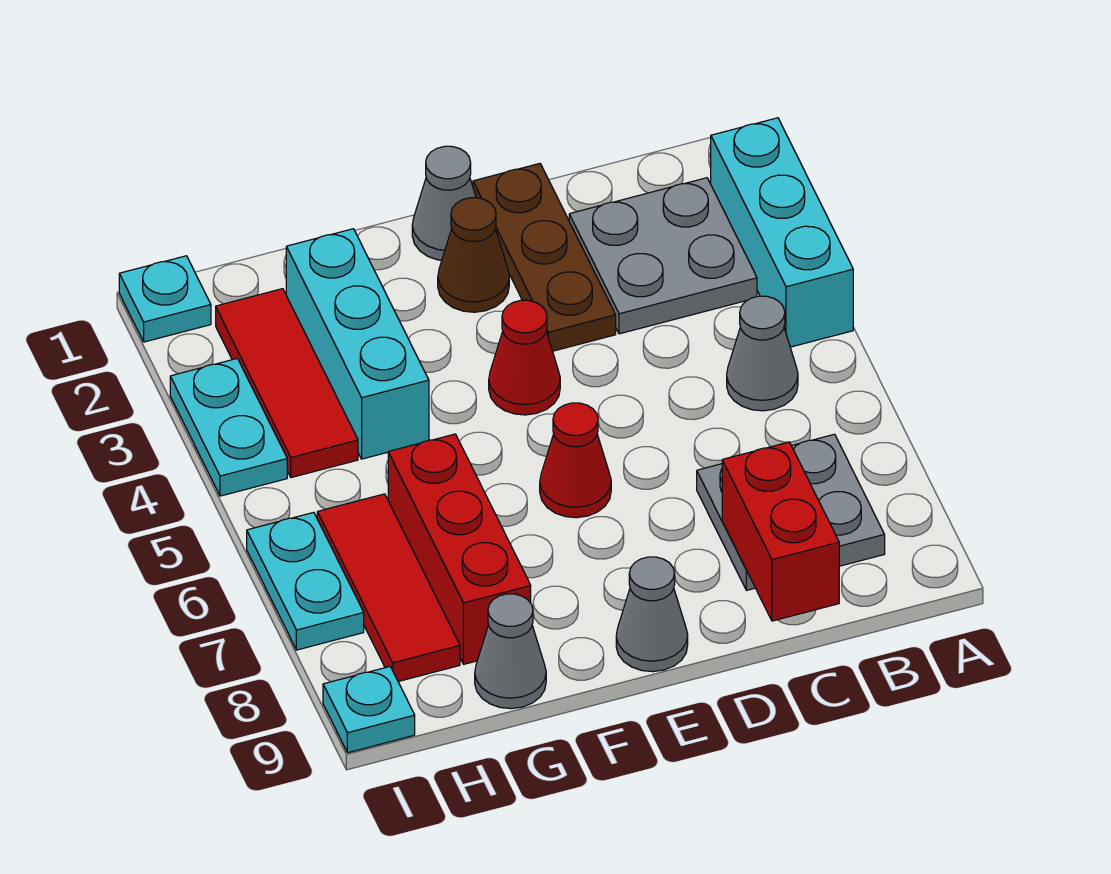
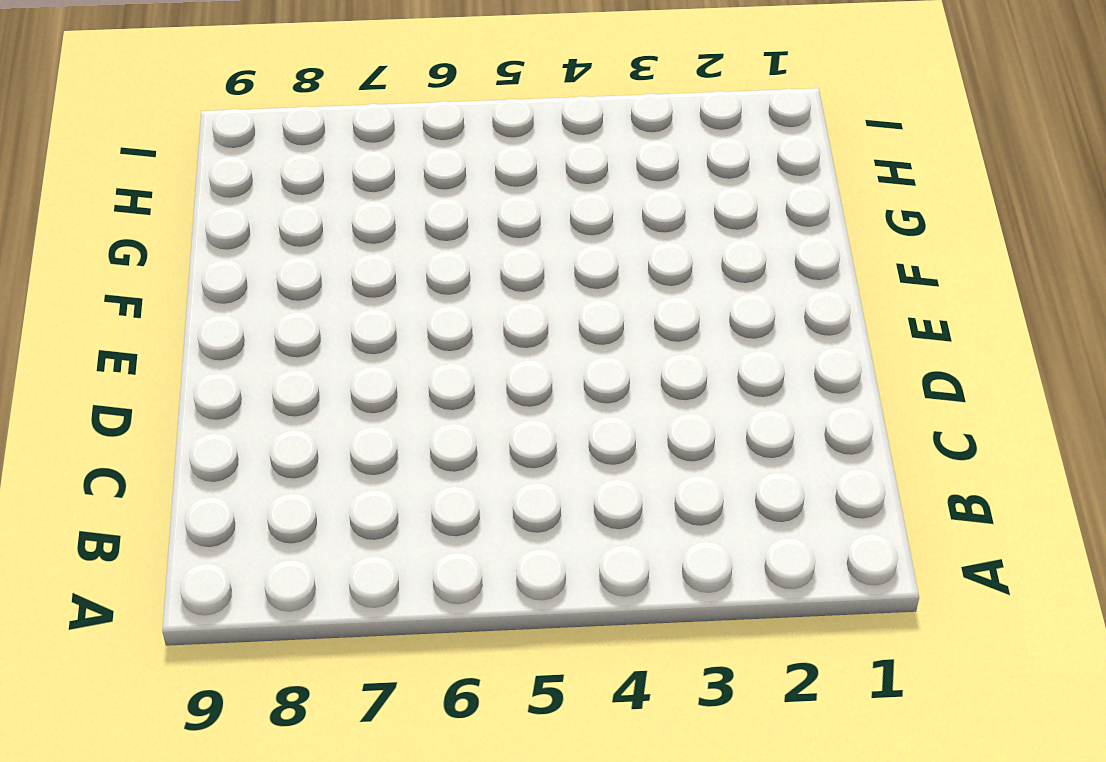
none -> cyan brick A2:A4 level 1
none -> grey plate B2:C3 level 1
none -> grey cone B5 level 1

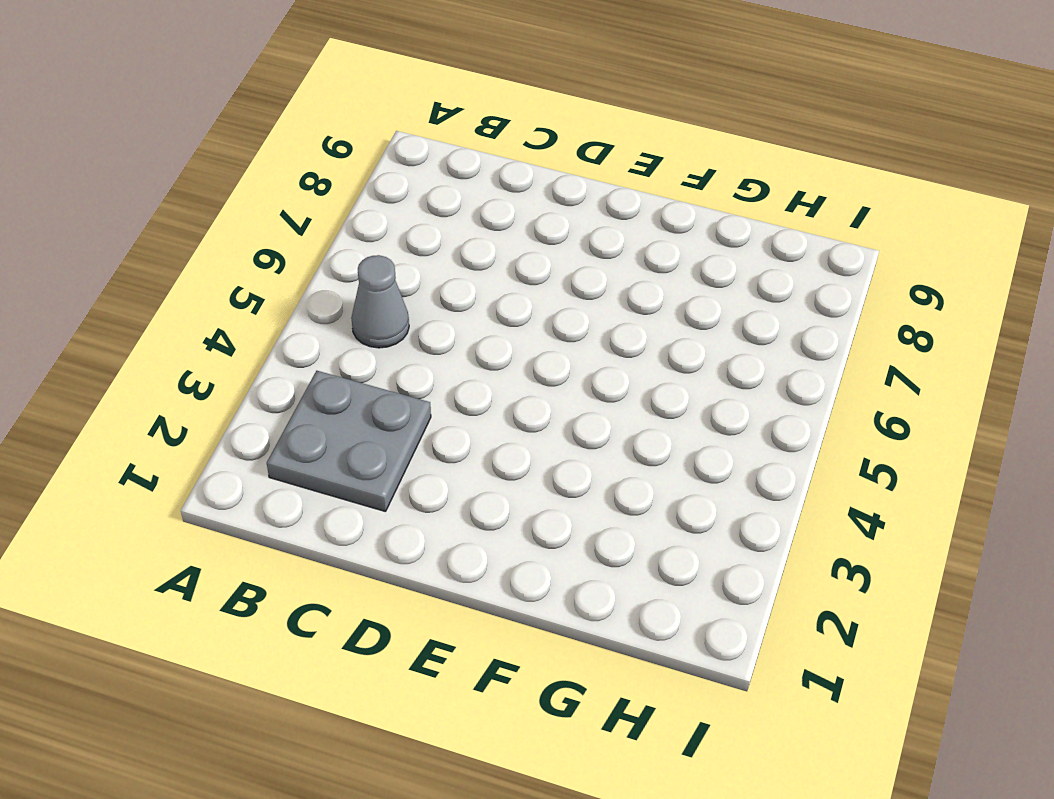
none -> cyan brick A2:A4 level 1
none -> grey plate B7:C8 level 1
none -> brown plate D1:D3 level 1

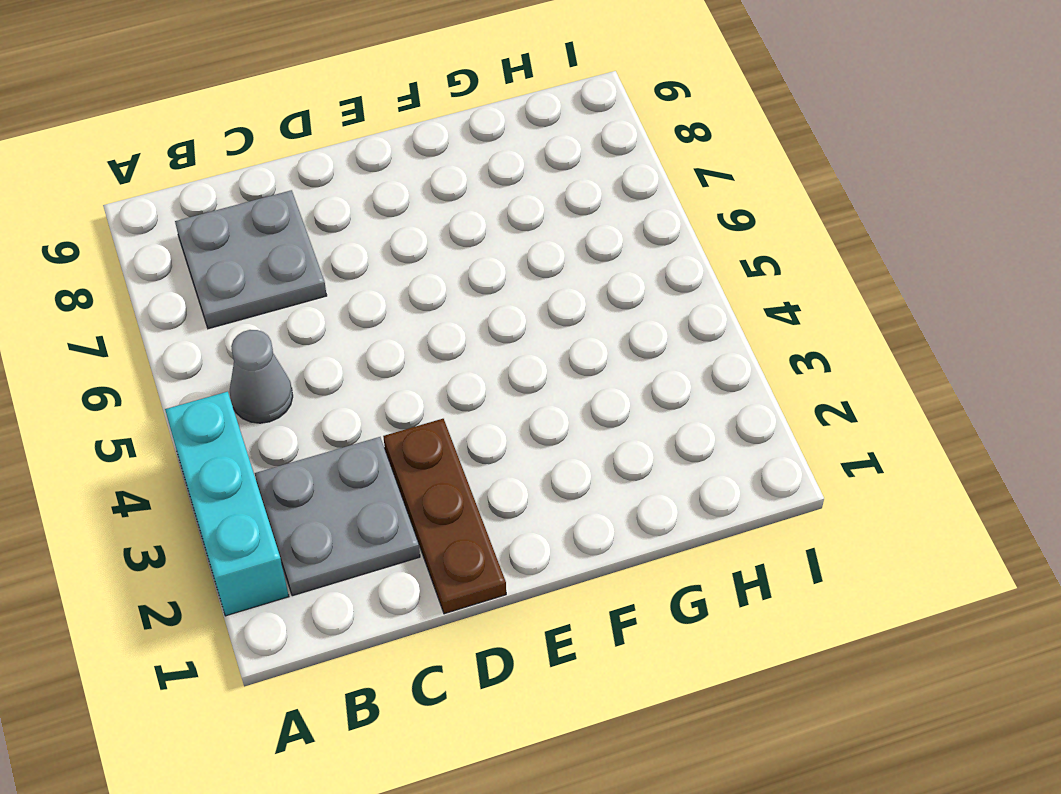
none -> grey cone E1 level 1
none -> brown cone E2 level 1
none -> red cone E4 level 1

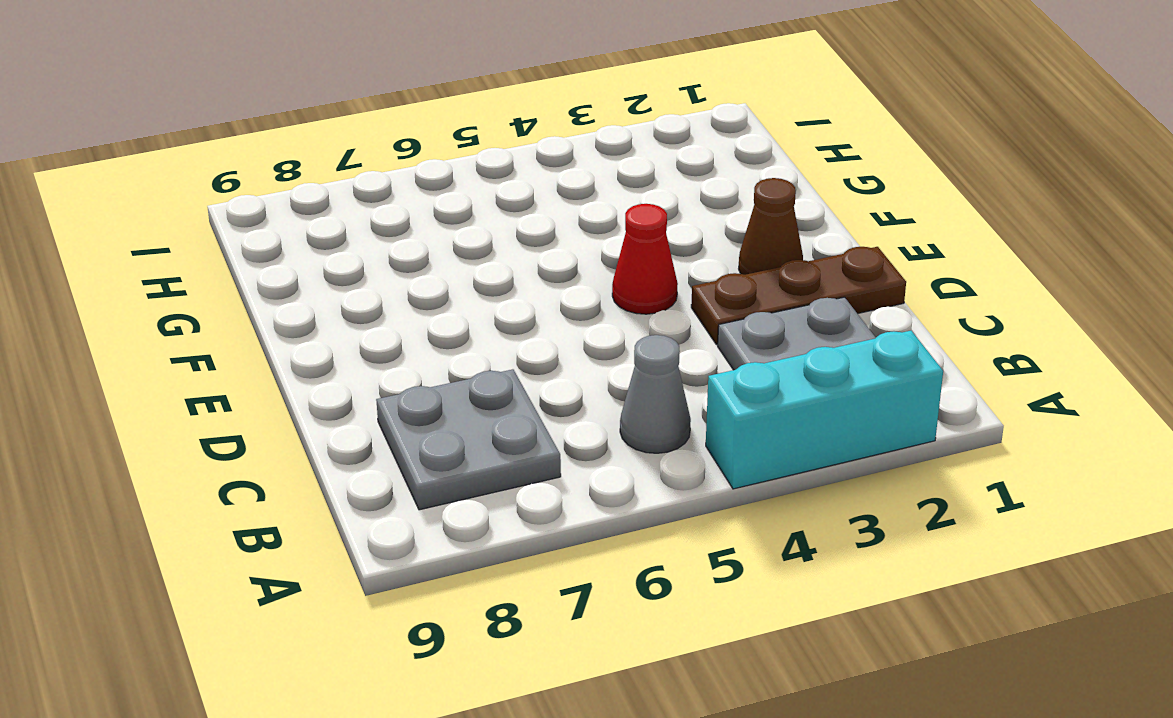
none -> grey cone E1 level 1
none -> red cone E6 level 1
none -> grey cone E9 level 1

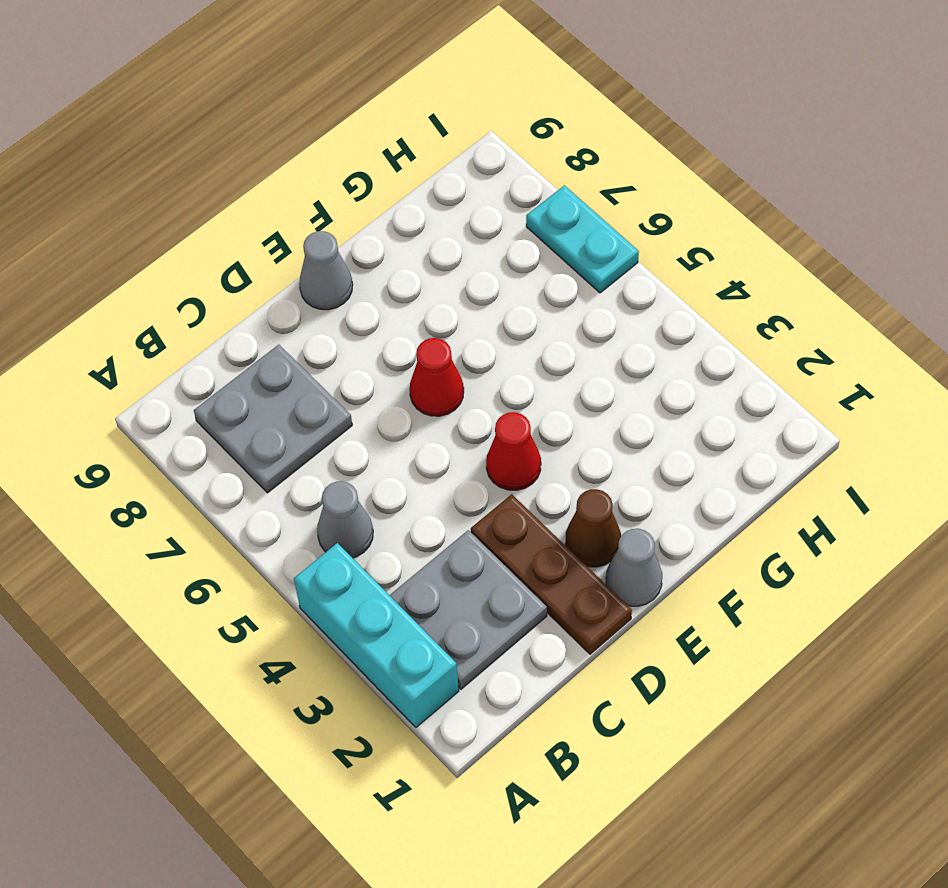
none -> cyan brick G2:G4 level 1
none -> red brick G6:G8 level 1
none -> grey cone G9 level 1

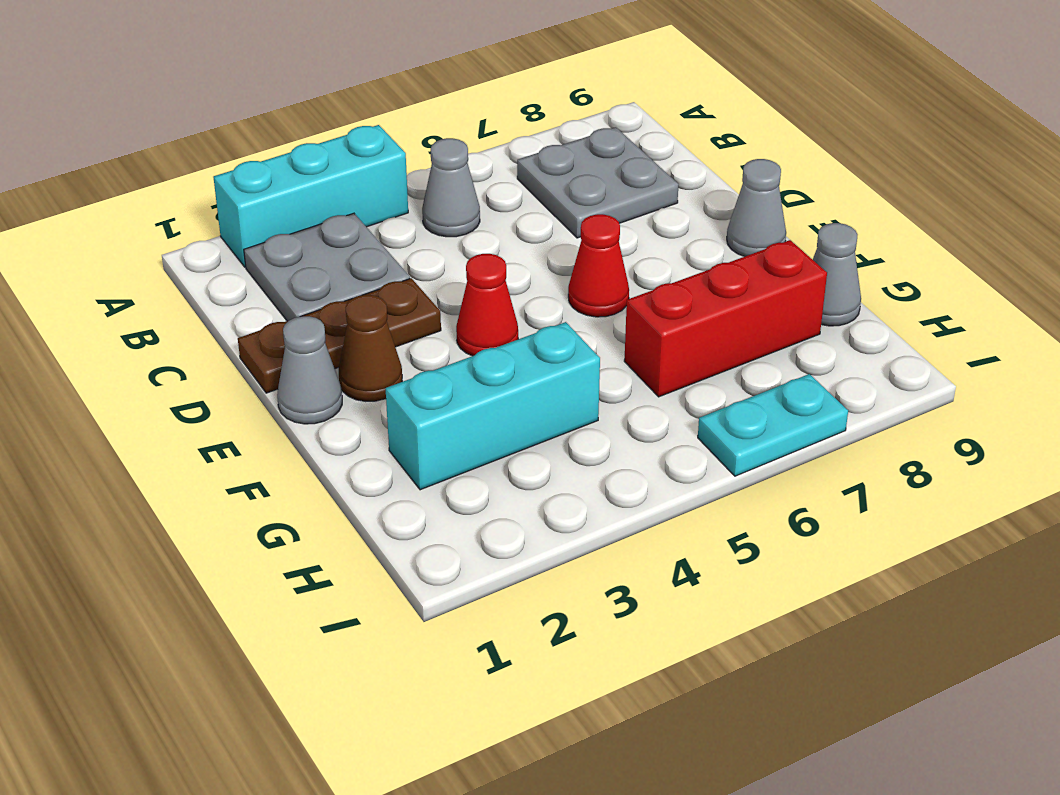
none -> red tile H2:H4 level 1
none -> red tile H6:H8 level 1
none -> cyan plate I1 level 1

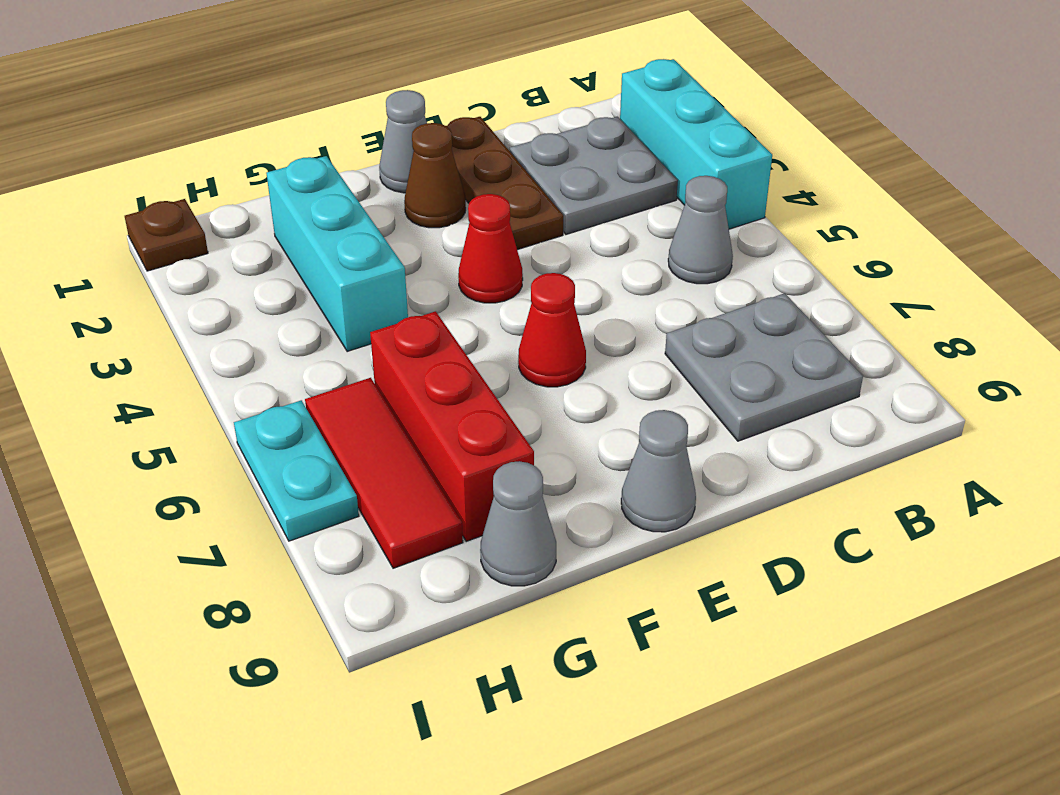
brown plate I1 level 1 -> cyan plate I1 level 1
none -> red tile H2:H4 level 1
none -> cyan plate I3:I4 level 1
none -> cyan plate I9 level 1

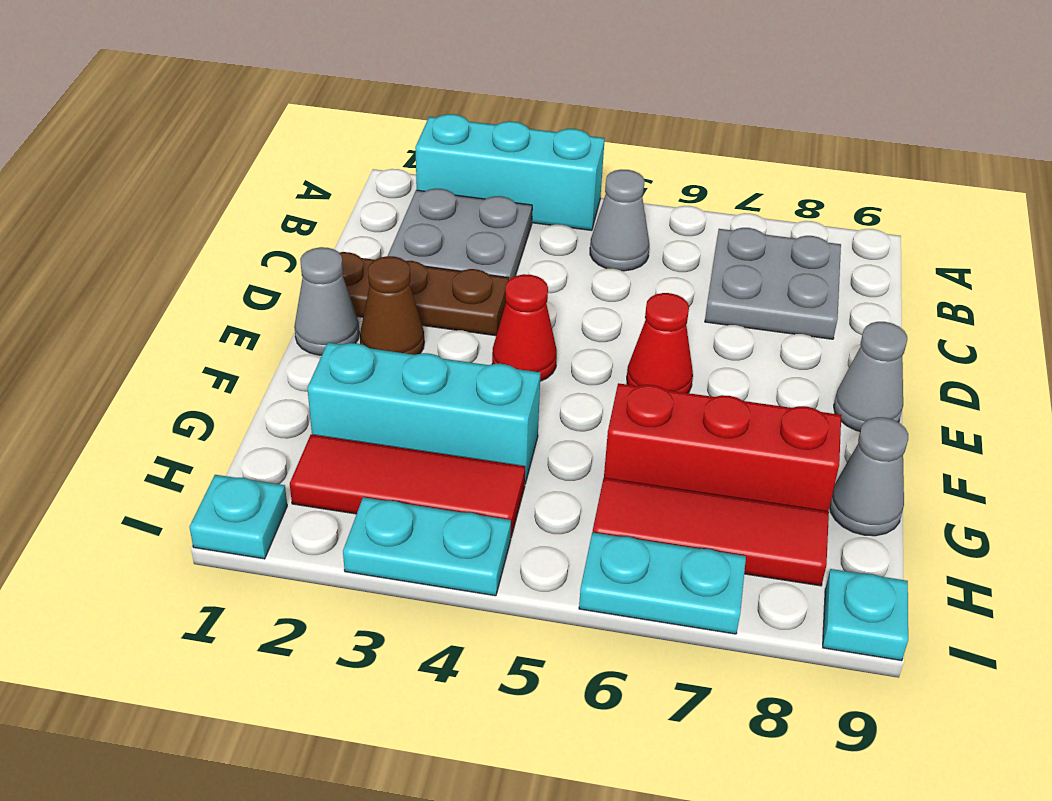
none -> red brick C8:C9 level 2

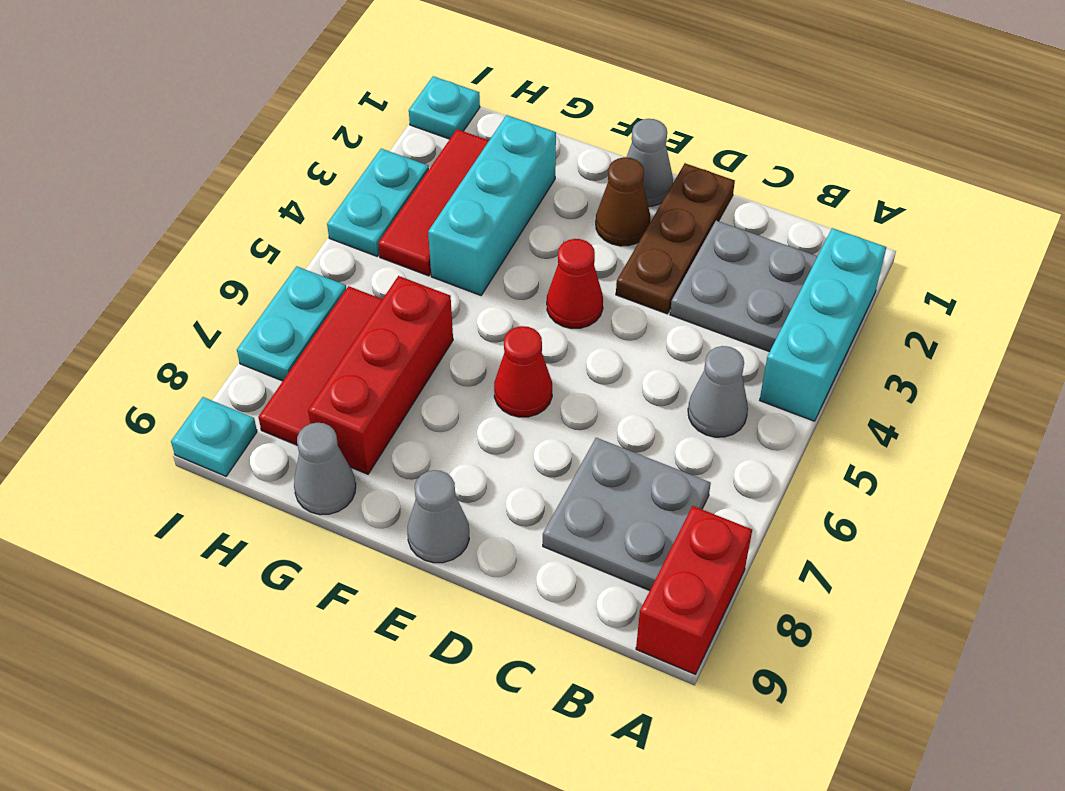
red brick A8:A9 level 1 -> red brick C8:C9 level 2

